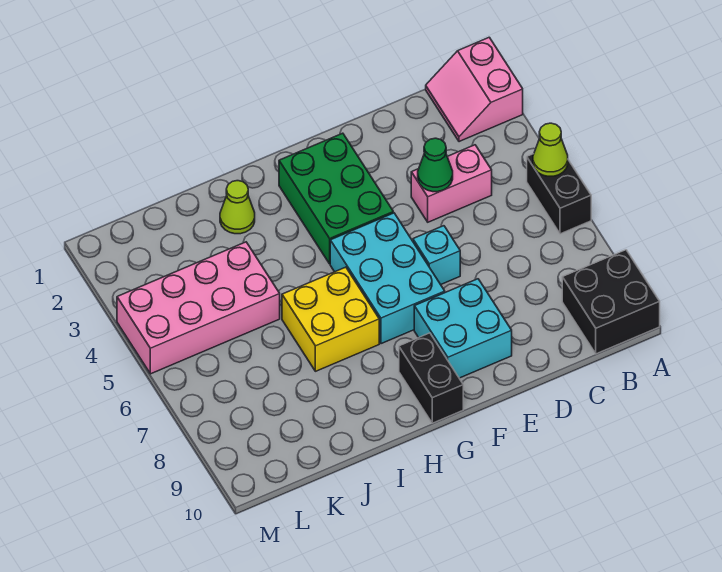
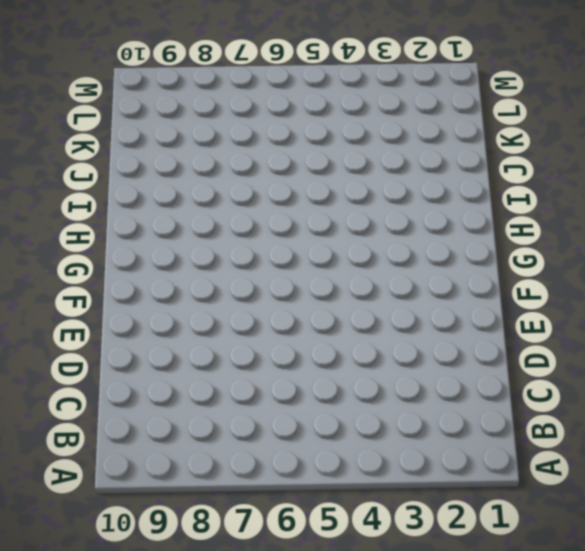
none -> pink slope A1:B2 level 1 top A
none -> black brick A5:A6 level 1
none -> black brick A9:B10 level 1

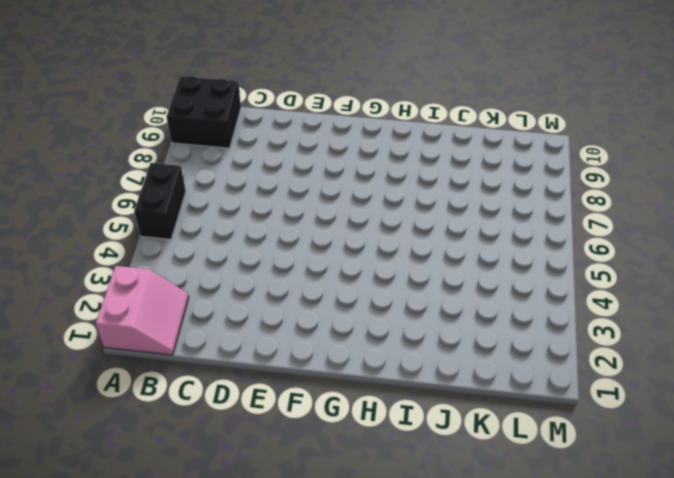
none -> pink brick C4:D4 level 1
none -> cyan brick E6 level 1
none -> cyan brick E8:F9 level 1

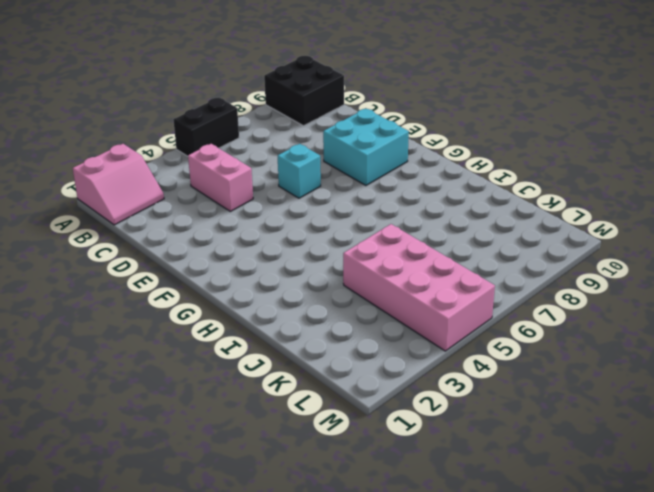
none -> green brick F2:G4 level 1
none -> cyan brick F5:G7 level 1
none -> black brick G9:G10 level 1

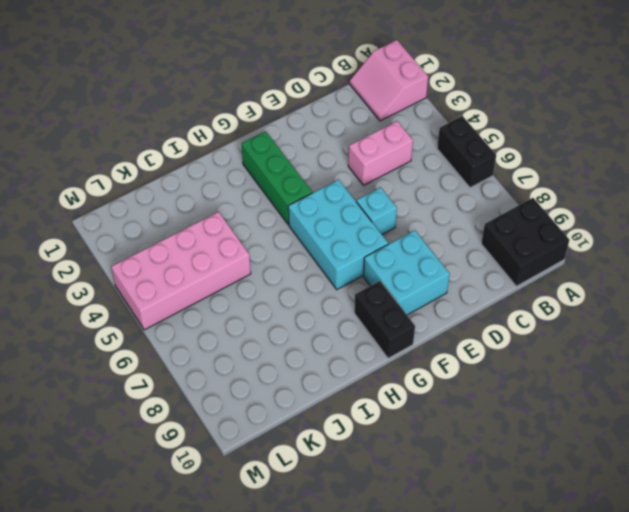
green brick G2:G4 level 1 -> green brick F2:G4 level 1
none -> yellow brick H6:I7 level 1
none -> lime cone I2 level 1
none -> lime cone A5 level 2

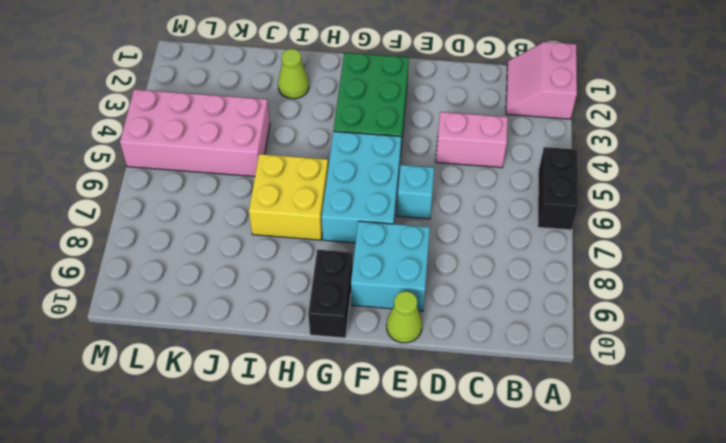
lime cone E10 level 1 -> lime cone A5 level 2
none -> black brick A9:B10 level 1
none -> green cone D4 level 2

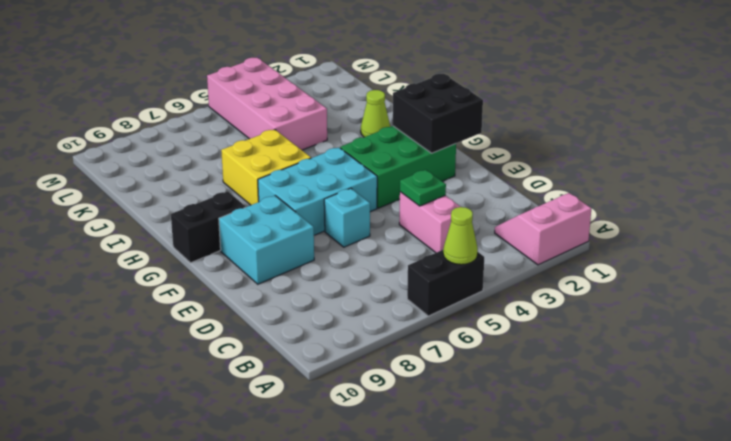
green plate D4 level 2 -> green cone D4 level 2
black brick F1:G2 level 2 -> black brick A9:B10 level 1

